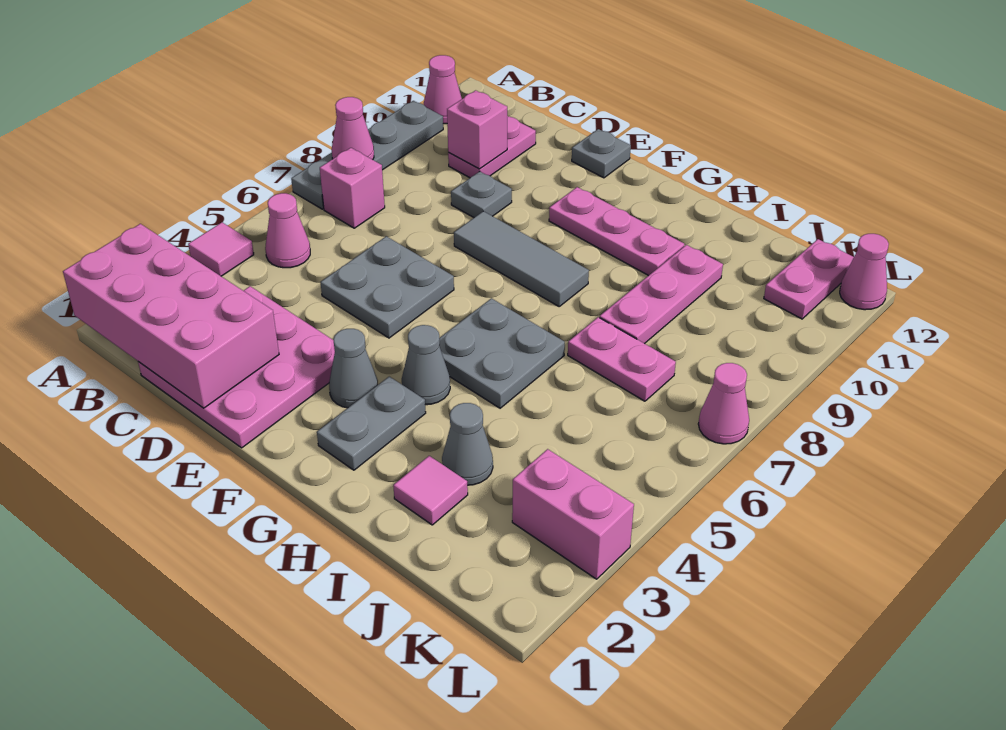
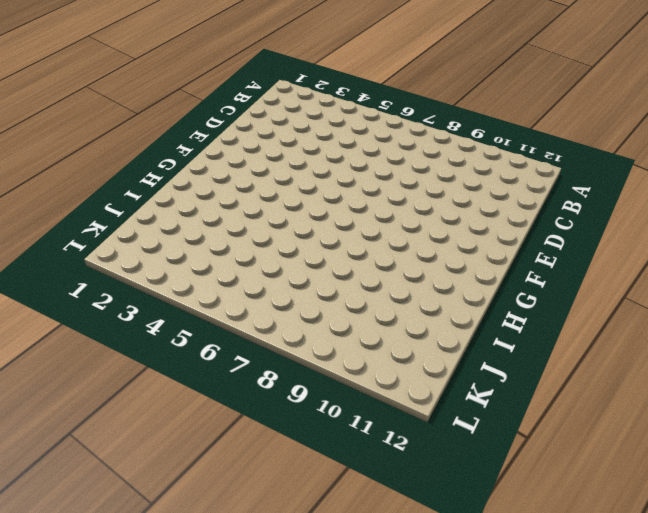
none -> pink tile A4 level 1
none -> grey plate A7:A10 level 1
none -> pink cone A11 level 1

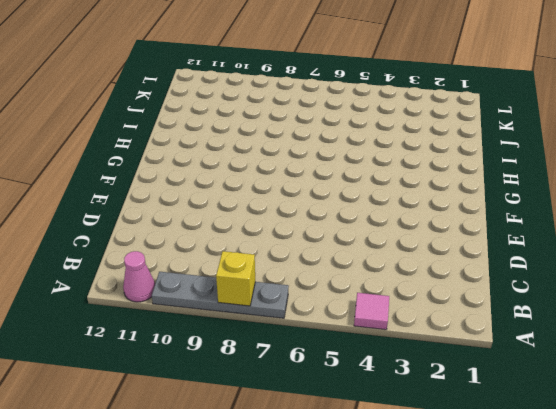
yellow brick A8 level 2 -> pink cone A8 level 2
none -> pink cone B5 level 1
none -> pink brick B7 level 1
none -> pink plate C1:E3 level 1

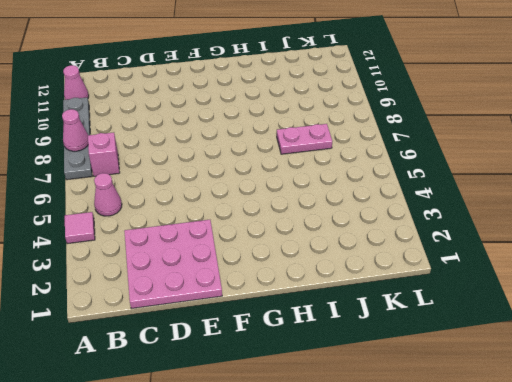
none -> pink plate C10:C11 level 1
none -> grey plate D5:E6 level 1
none -> grey plate D9 level 1

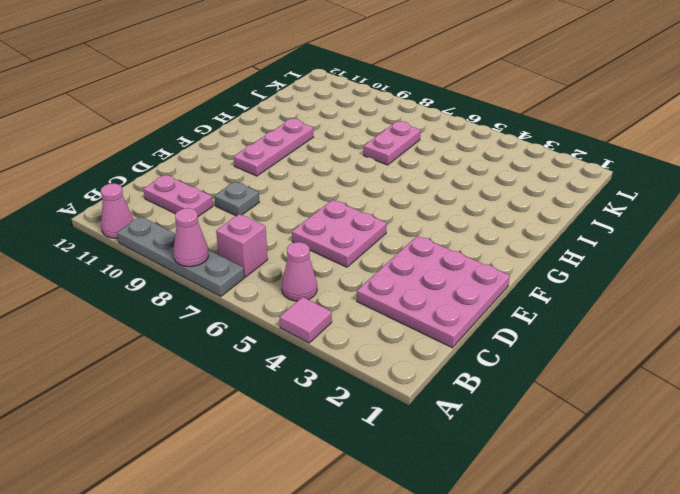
pink plate D5:E6 level 1 -> grey plate D5:E6 level 1
none -> grey tile E8:G8 level 1
none -> grey plate E12 level 1
none -> grey cone F3 level 1

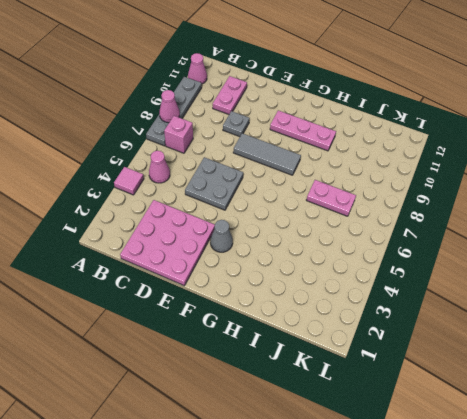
none -> grey plate E12 level 1
none -> grey plate G2:G3 level 1
none -> grey cone G4 level 1

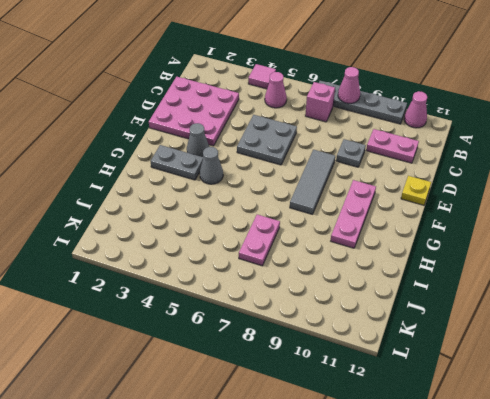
yellow plate E12 level 1 -> grey plate E12 level 1
none -> grey plate G5:H6 level 1
none -> pink tile I2 level 1
none -> grey cone I3 level 1

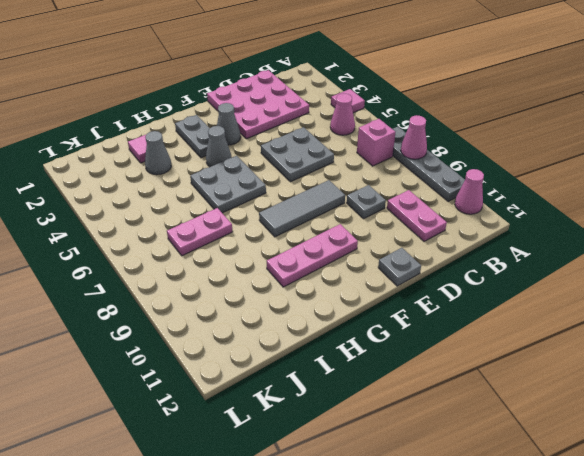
none -> pink plate I8:I10 level 1
none -> pink brick K3:L3 level 1
none -> pink plate K11:K12 level 1

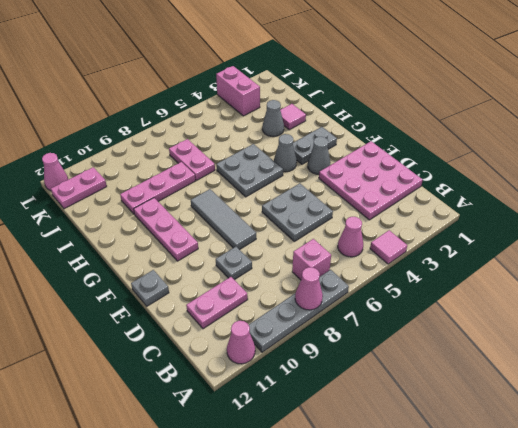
none -> pink cone L7 level 1
none -> pink brick A1:D2 level 2
none -> pink brick C10 level 2

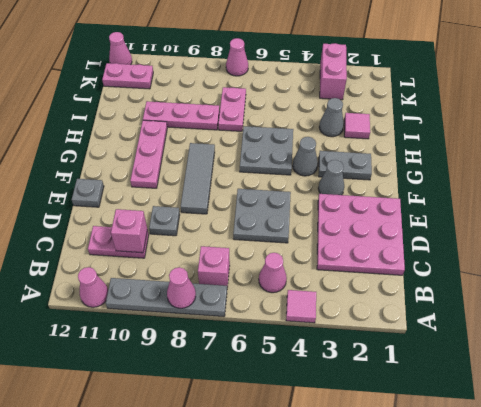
none -> pink brick A1:D2 level 2

